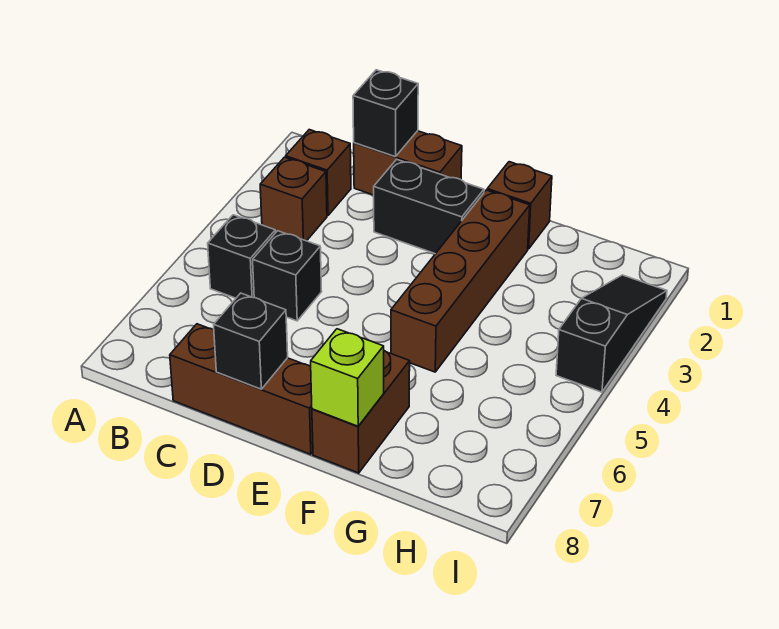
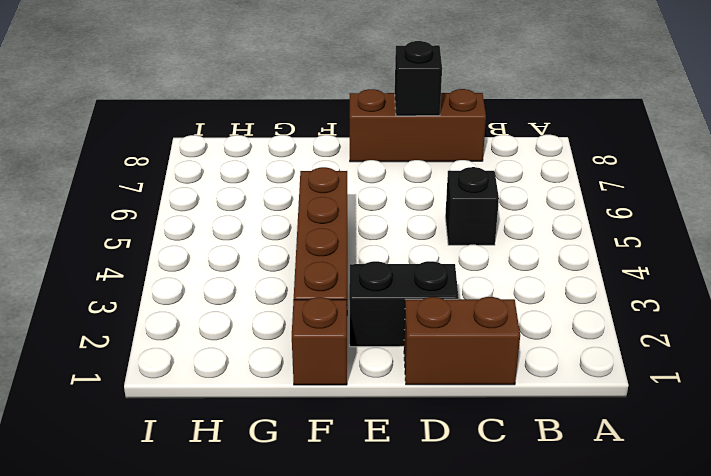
none -> brown brick B2 level 1
none -> brown brick B3 level 1
none -> black brick B5 level 1

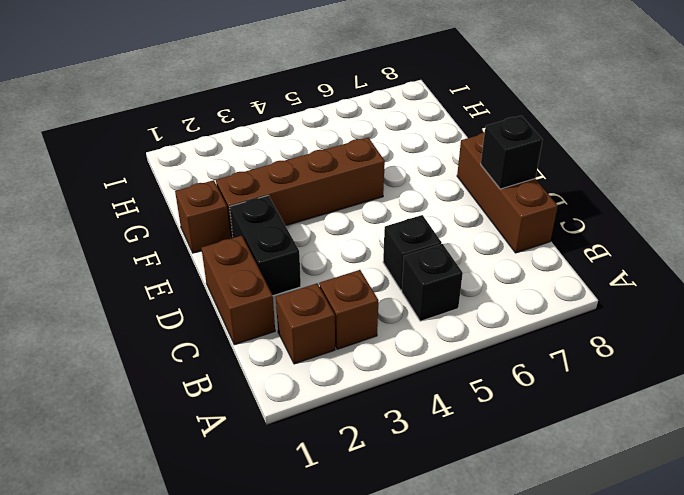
none -> brown brick F7:F8 level 1
none -> black slope I2:I4 level 1 top 4
none -> black brick C1 level 2

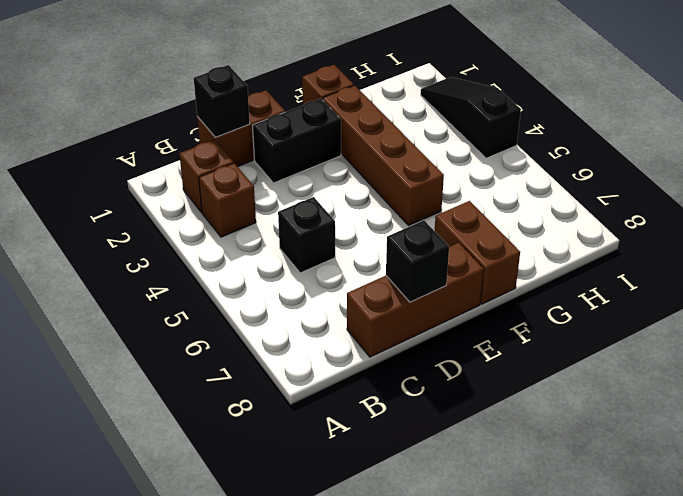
none -> black brick B5 level 1
none -> lime brick F8 level 2

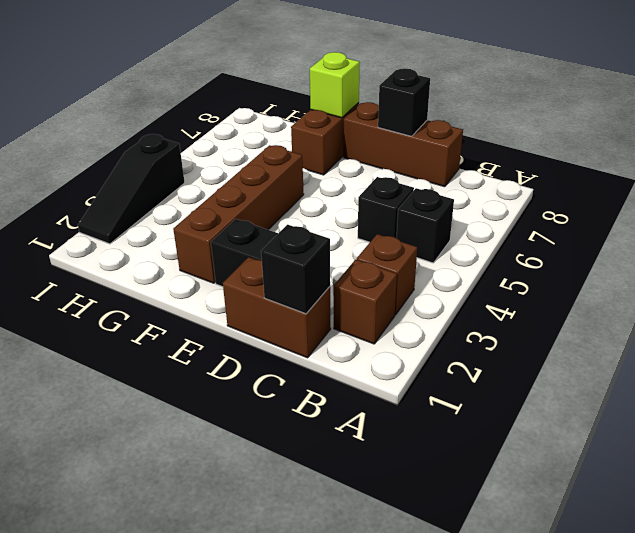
none -> brown brick F1 level 1

